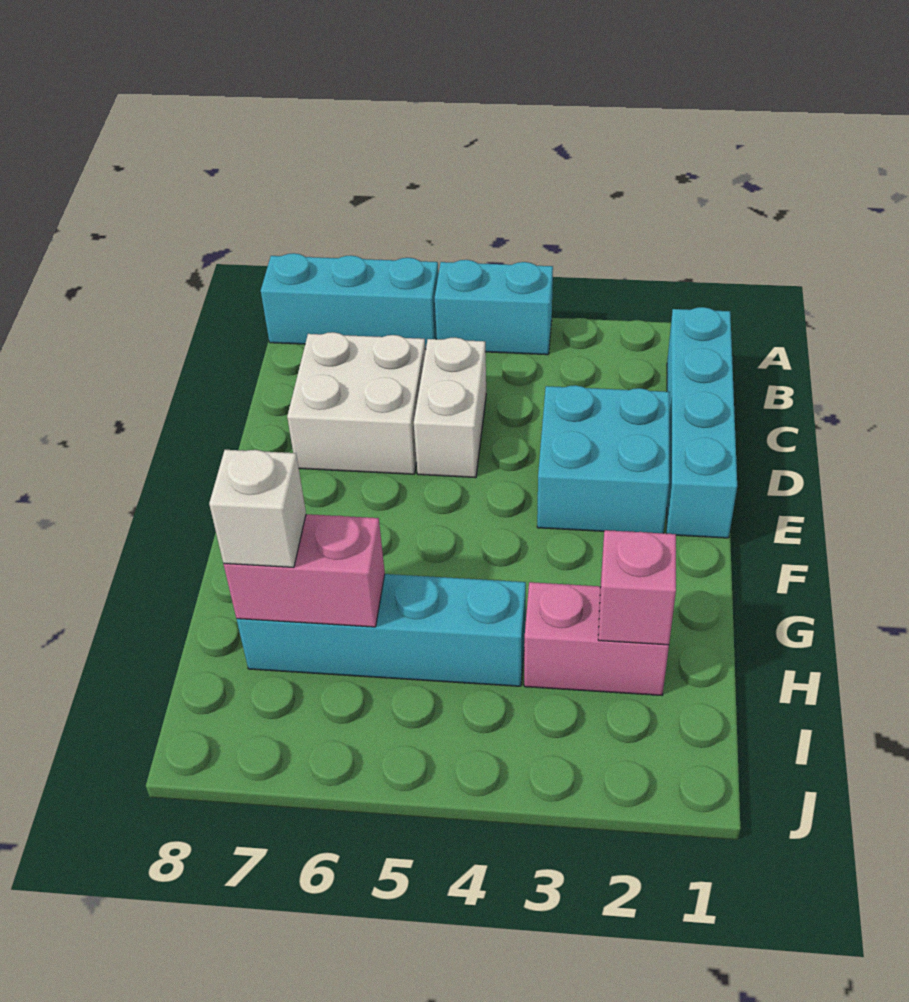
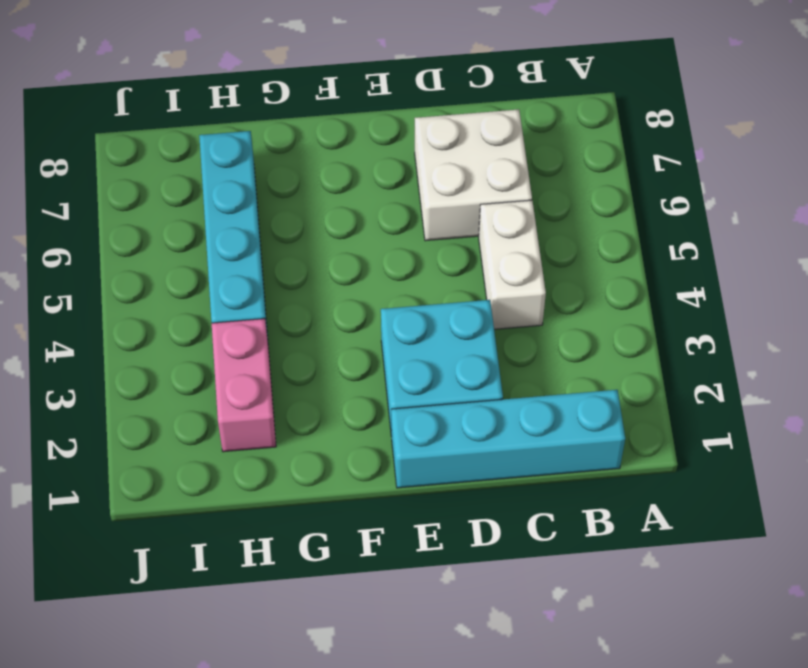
white brick C4:C5 level 1 -> white brick C5:D5 level 1
none -> cyan brick A4:A5 level 1
none -> cyan brick A6:A8 level 1

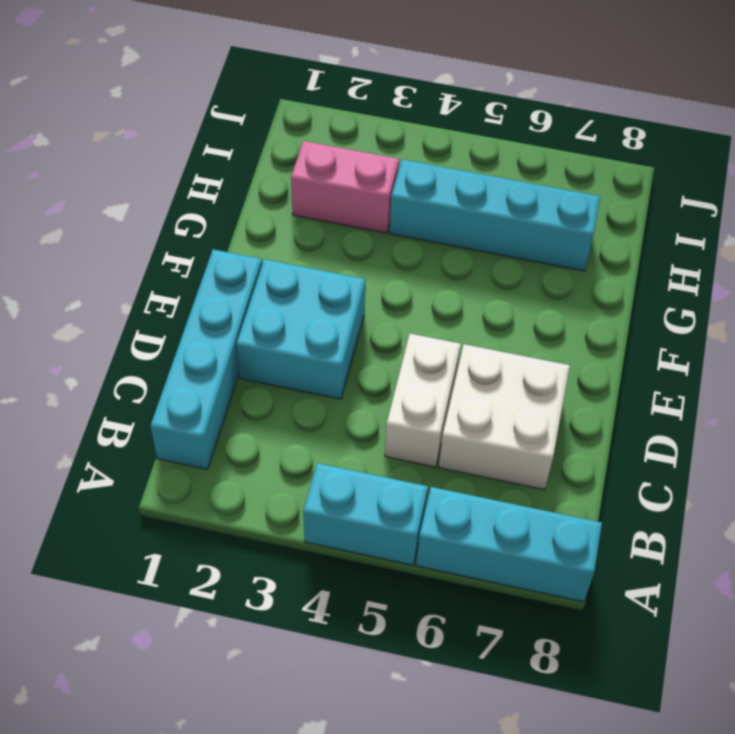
none -> pink brick H2 level 2
none -> pink brick H6:H7 level 2

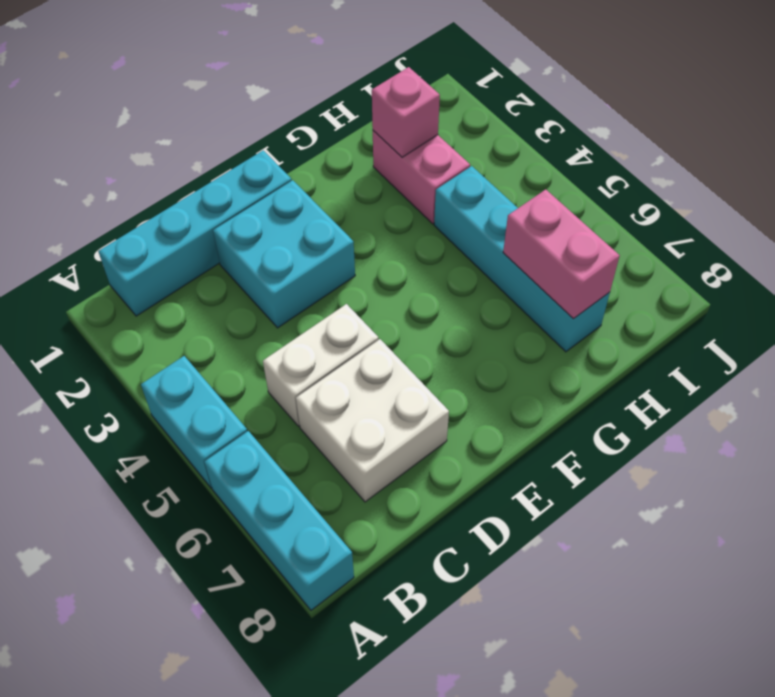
none -> white brick H7 level 3

